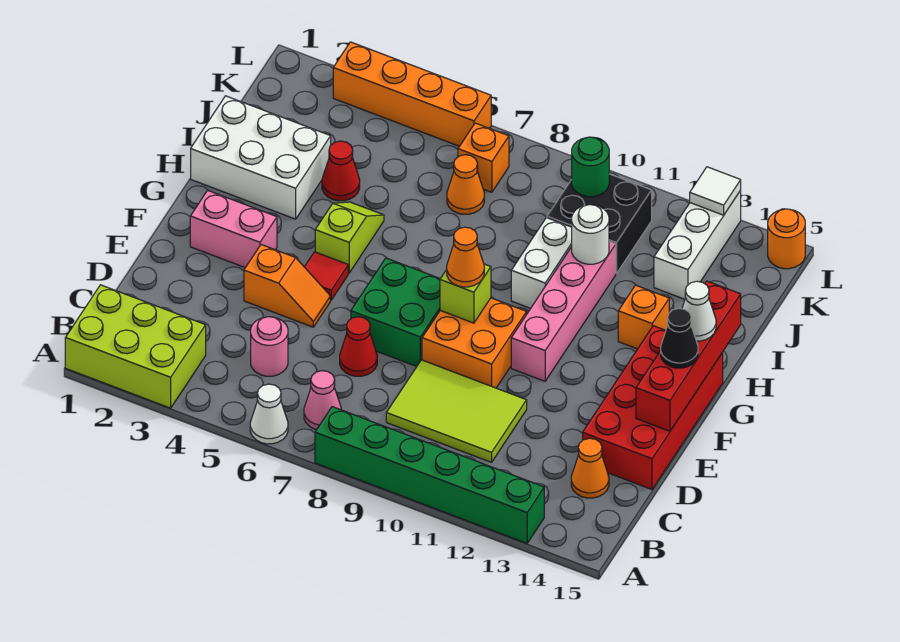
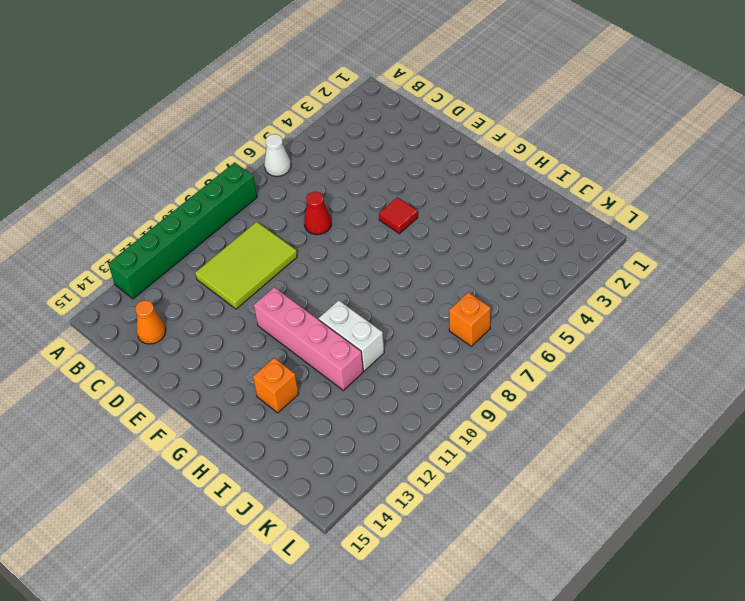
none -> lime brick A1:B3 level 1
none -> pink cone B7 level 1
none -> pink round brick C5 level 1
none -> red brick D14:G15 level 1

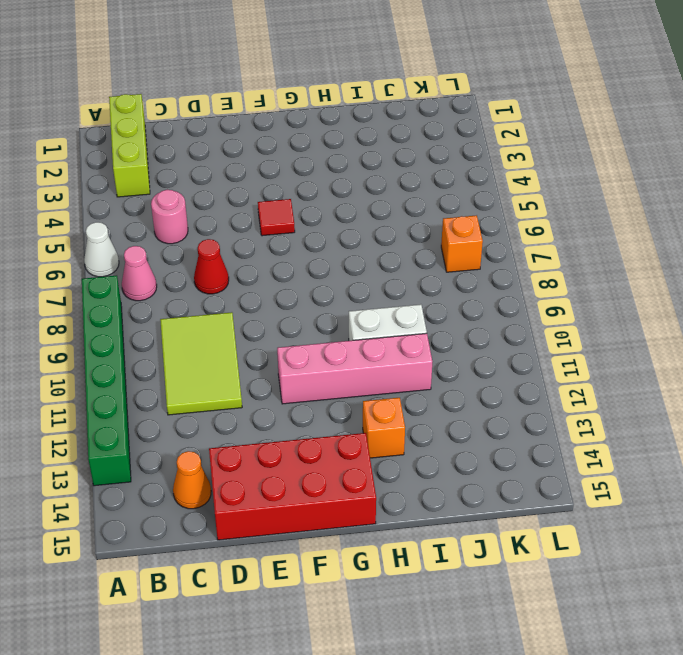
lime brick B1:B3 level 1 -> lime brick A1:B3 level 1
none -> orange slope E4:E5 level 1 top 4
none -> green brick E7:F8 level 1
none -> orange brick E9:F10 level 1
none -> pink brick F2:F3 level 1

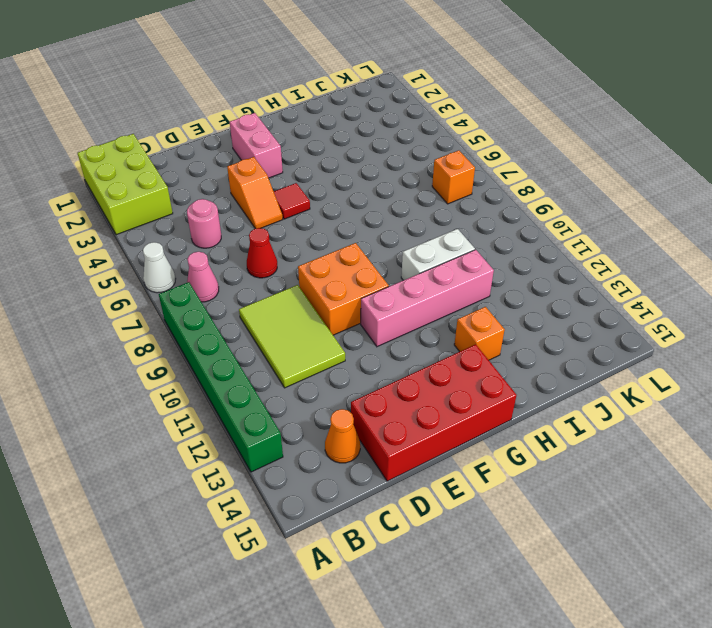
none -> green brick E7:F8 level 1
none -> lime slope G5:H5 level 1 top G
none -> white brick H1:I3 level 1
none -> red cone I4 level 1

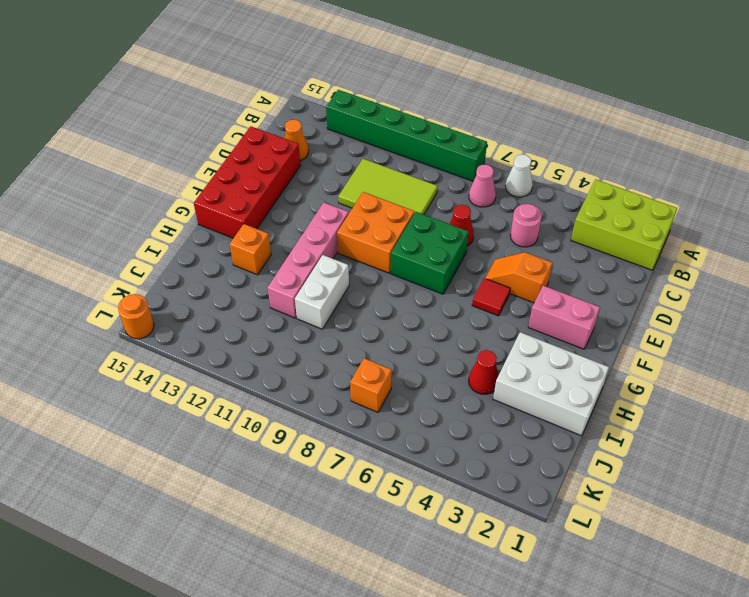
none -> lime slope G5:H5 level 1 top G
none -> orange cone J7 level 1
none -> black brick J10:K11 level 1
none -> white brick J13:L13 level 1

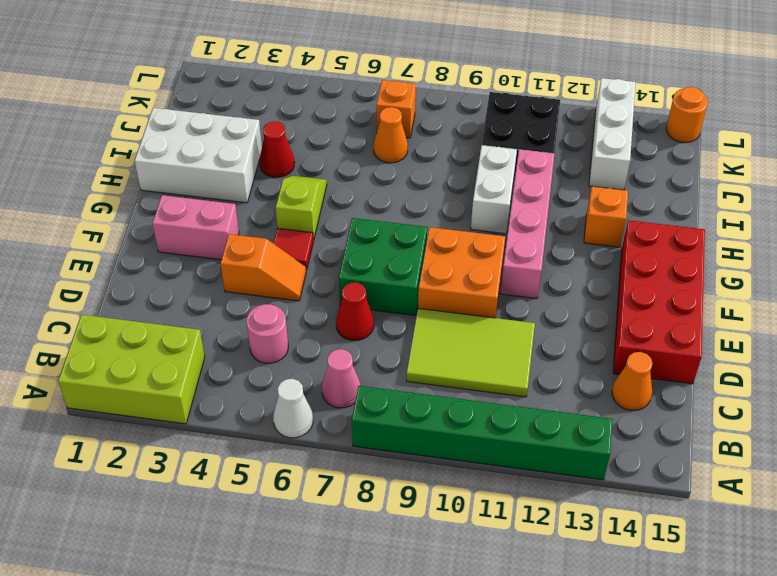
none -> orange brick L3:L6 level 1
none -> red brick E15:H15 level 2
none -> lime brick F9 level 2
none -> white round brick I11 level 2

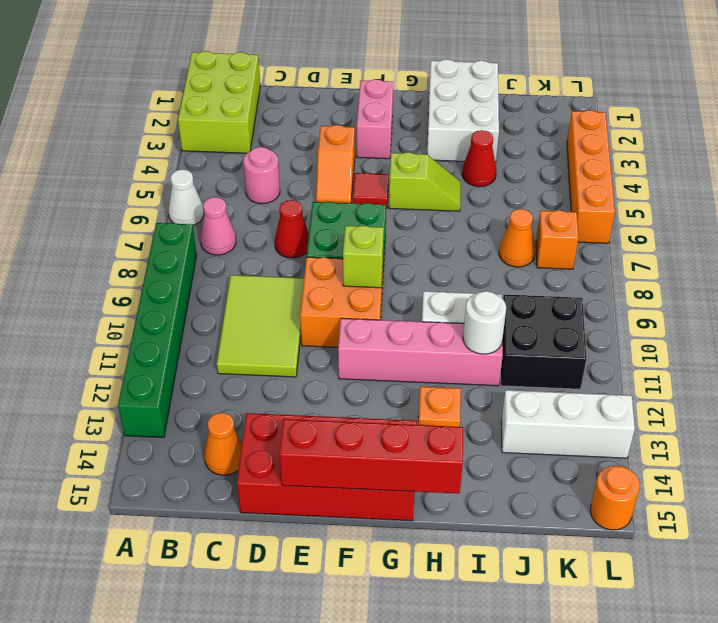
none -> green round brick K10 level 2
none -> white tile L13 level 2
none -> orange cone F9 level 3
none -> black cone F15 level 3

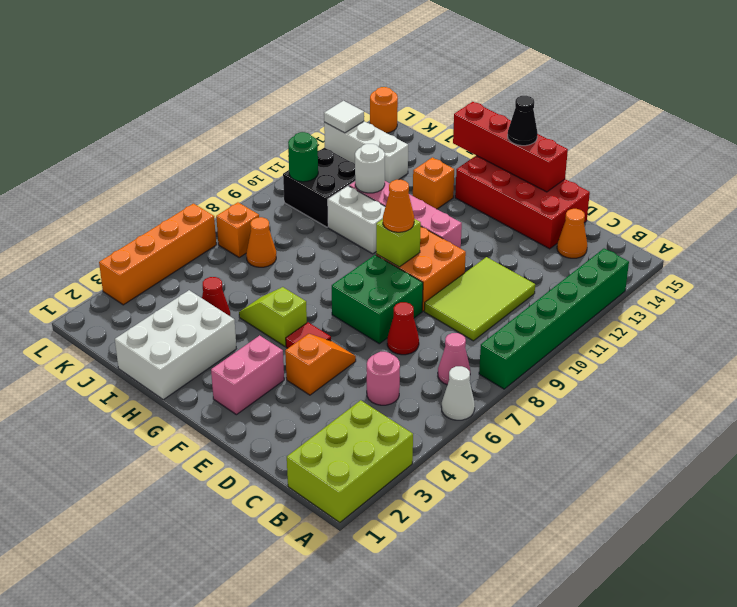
none -> white cone G15 level 3

